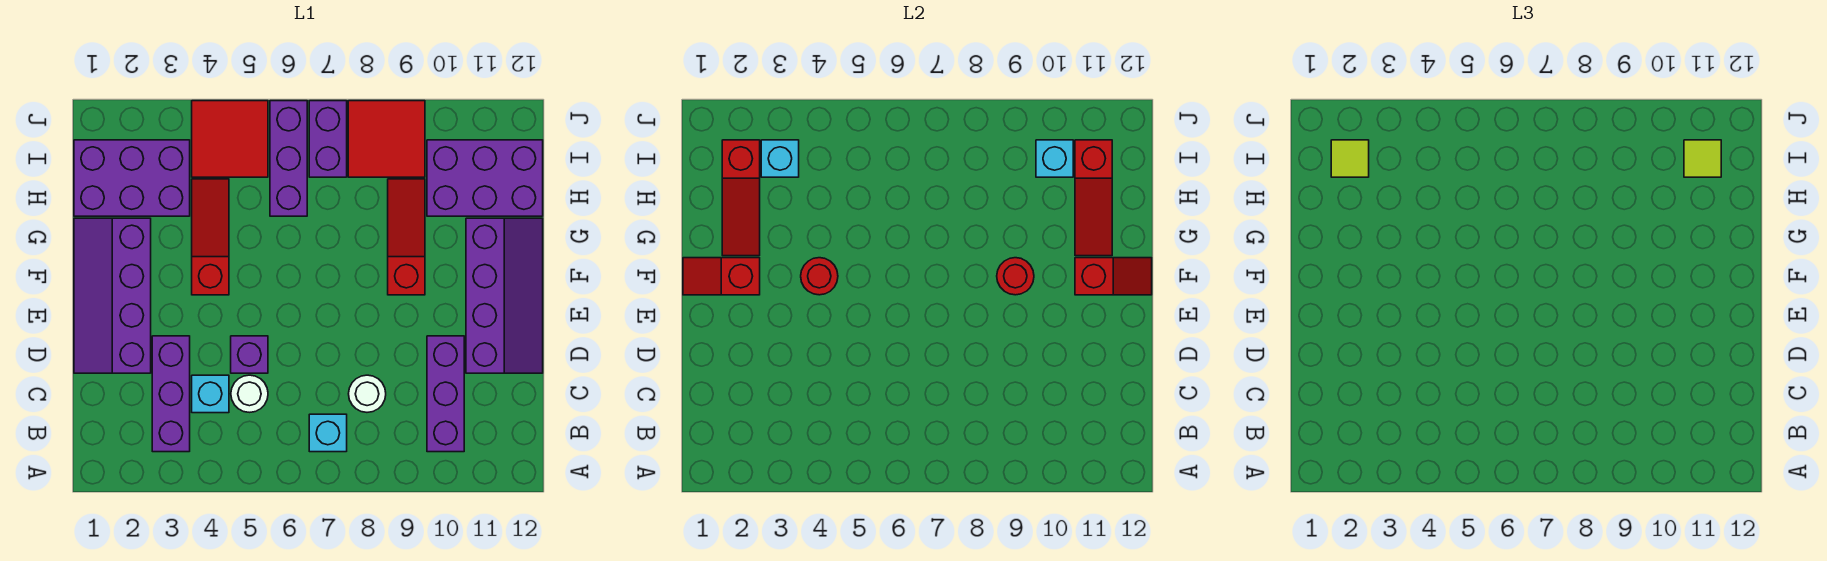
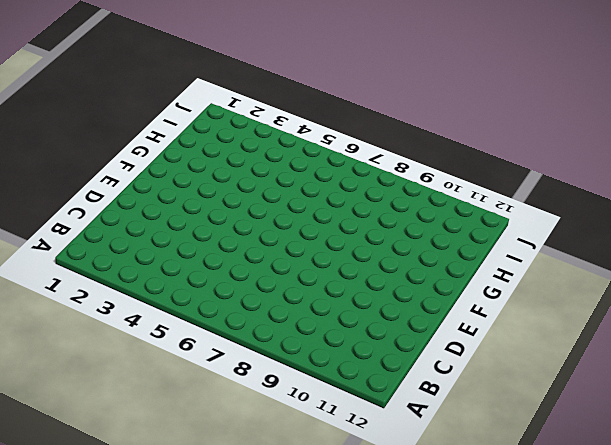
none -> purple brick B3:D3 level 1
none -> cyan brick B7 level 1
none -> purple brick B10:D10 level 1

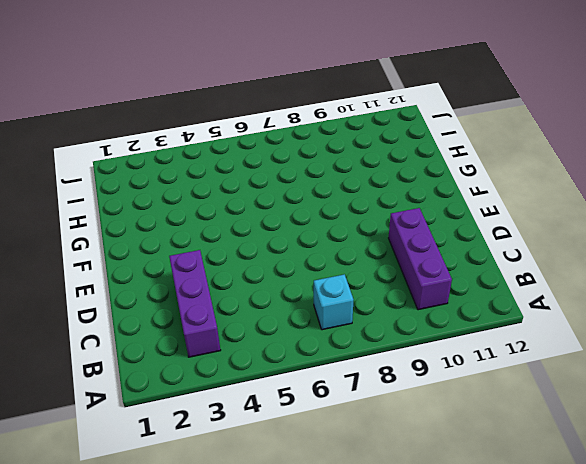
none -> cyan brick C4 level 1
none -> white round brick C5 level 1
none -> white round brick C8 level 1

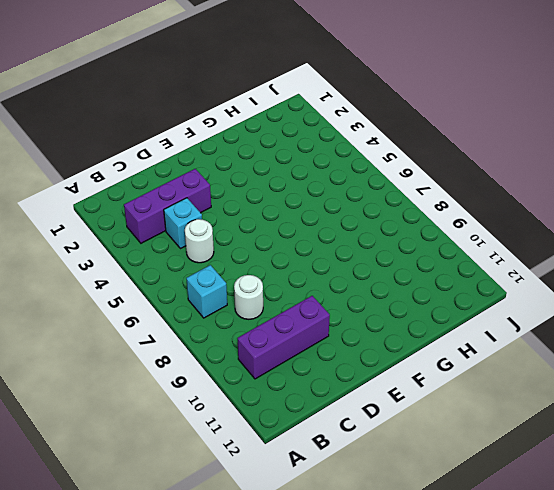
none -> purple slope D1:G2 level 1 top 2
none -> purple brick D5 level 1
none -> purple slope D11:G12 level 1 top 11

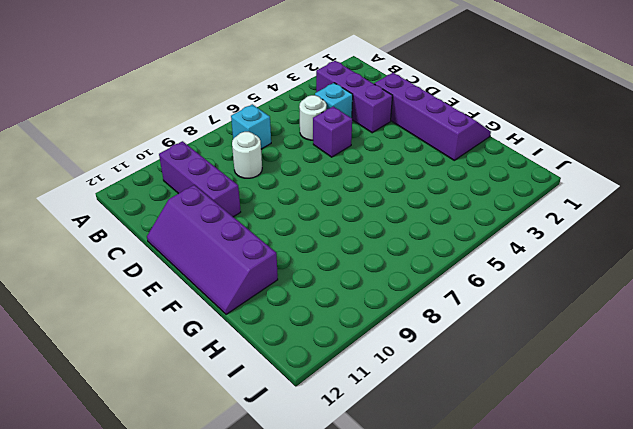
none -> red slope F4:H4 level 1 top F
none -> red slope F9:H9 level 1 top F
none -> purple brick H1:I3 level 1

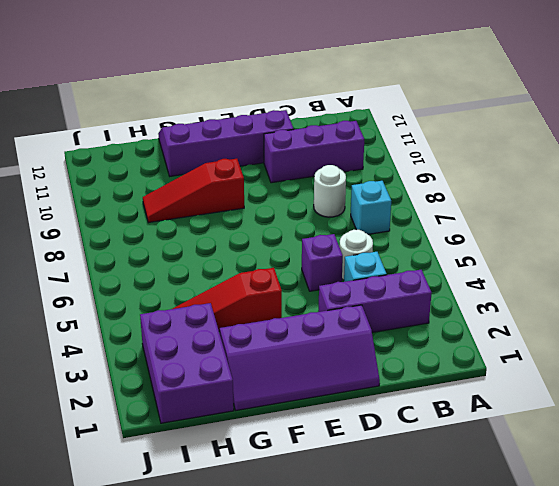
none -> purple brick H6:J6 level 1
none -> purple brick H10:I12 level 1
none -> red tile I4:J5 level 1

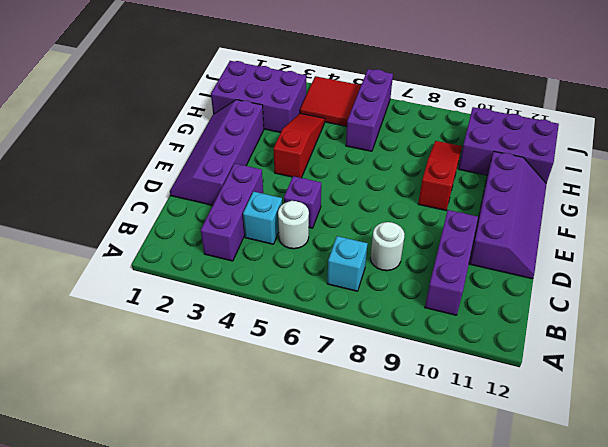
none -> purple brick I7:J7 level 1
none -> red tile I8:J9 level 1
none -> red slope F1:F2 level 2 top 2

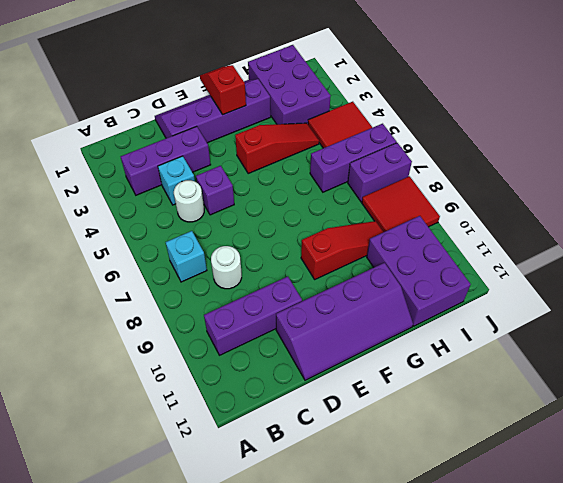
none -> red round brick F4 level 2
none -> red round brick F9 level 2
none -> red slope F11:F12 level 2 top 11

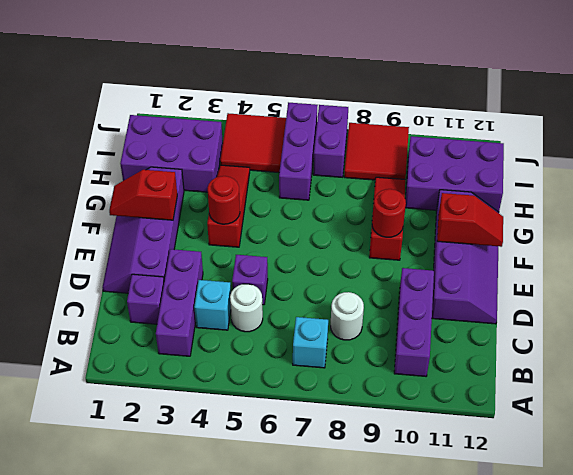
purple brick C2 level 1 -> none
none -> red slope G2:I2 level 2 top I
none -> red slope G11:I11 level 2 top I
none -> cyan brick I3 level 2

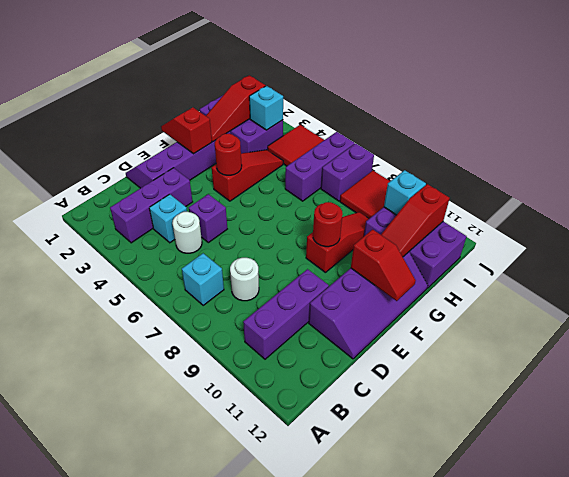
none -> lime tile I2 level 3
none -> lime tile I11 level 3

